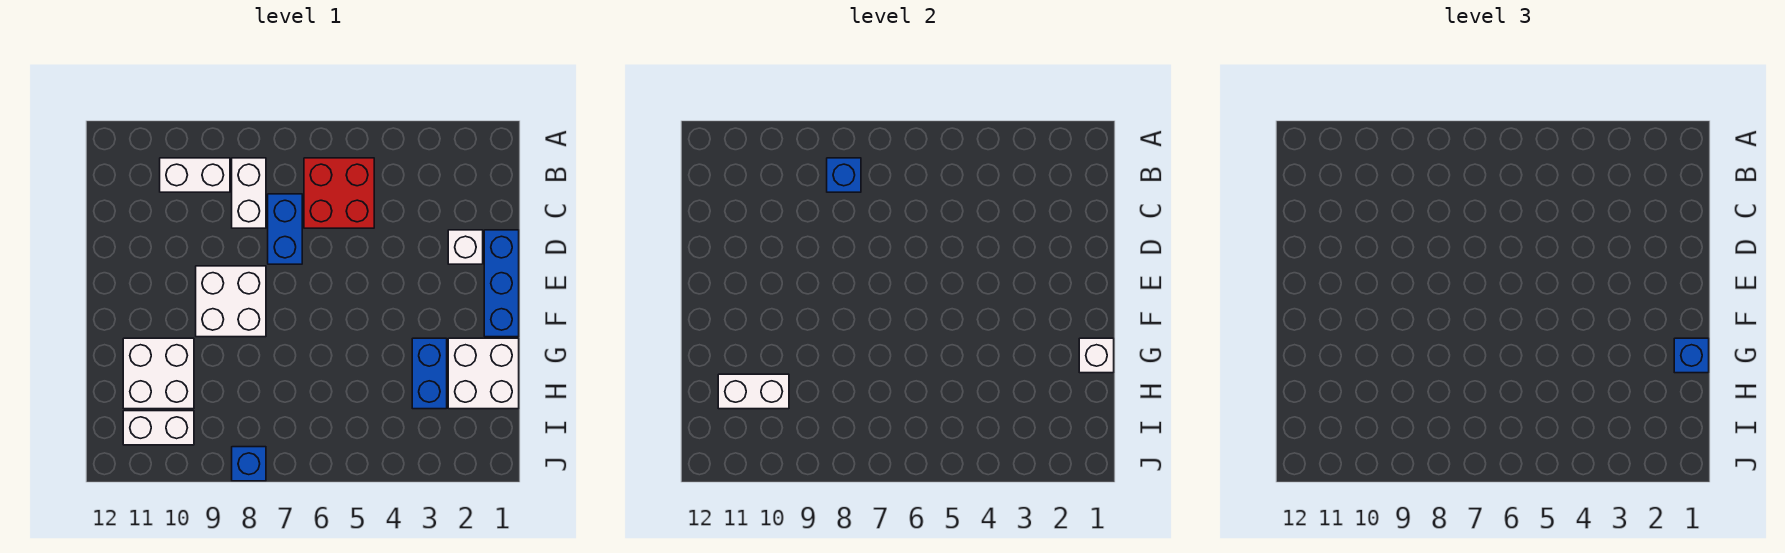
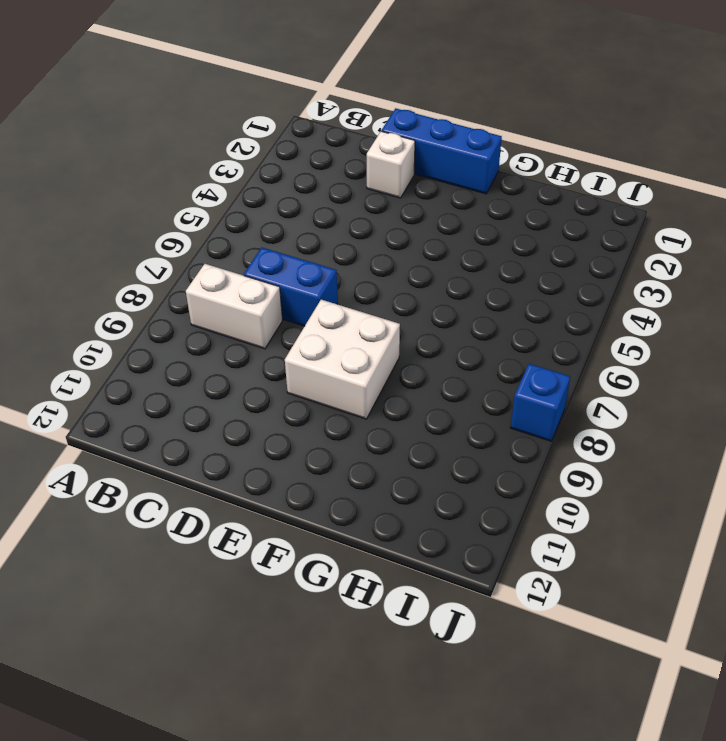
none -> red brick B5:C6 level 1
none -> white brick B9:B10 level 1
none -> white brick G1:H2 level 1

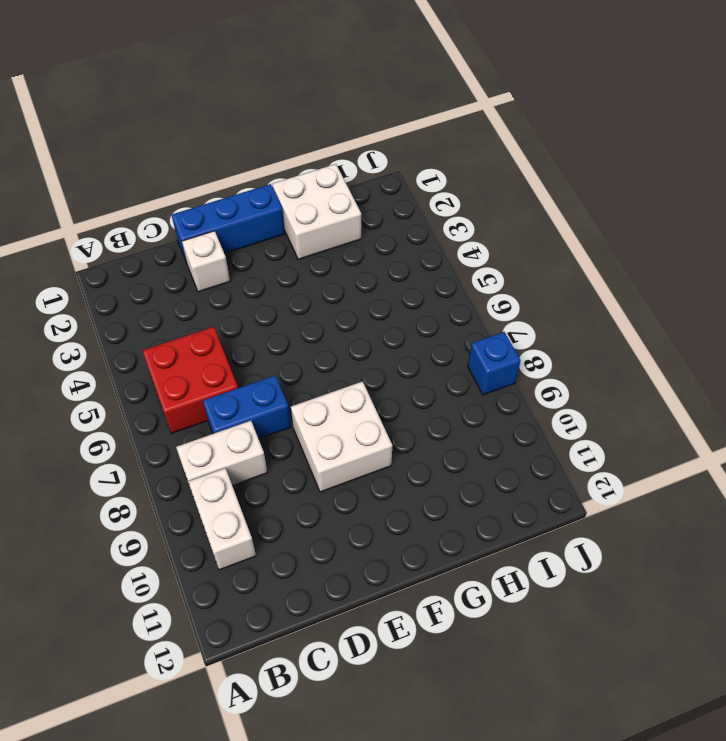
none -> blue brick G3:H3 level 1
none -> white brick G10:H11 level 1
none -> white brick I10:I11 level 1

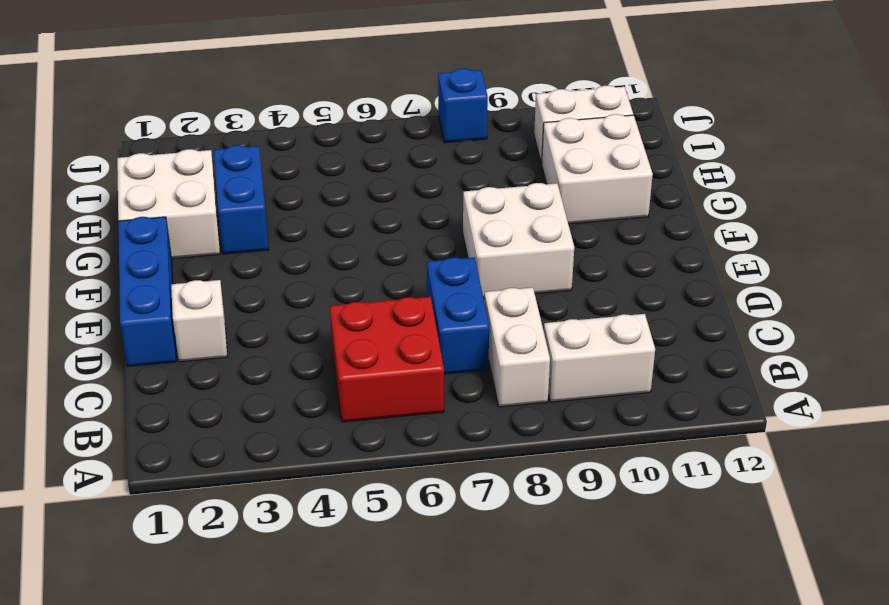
none -> blue brick B8 level 2
none -> white brick G1 level 2
none -> white brick H10:H11 level 2

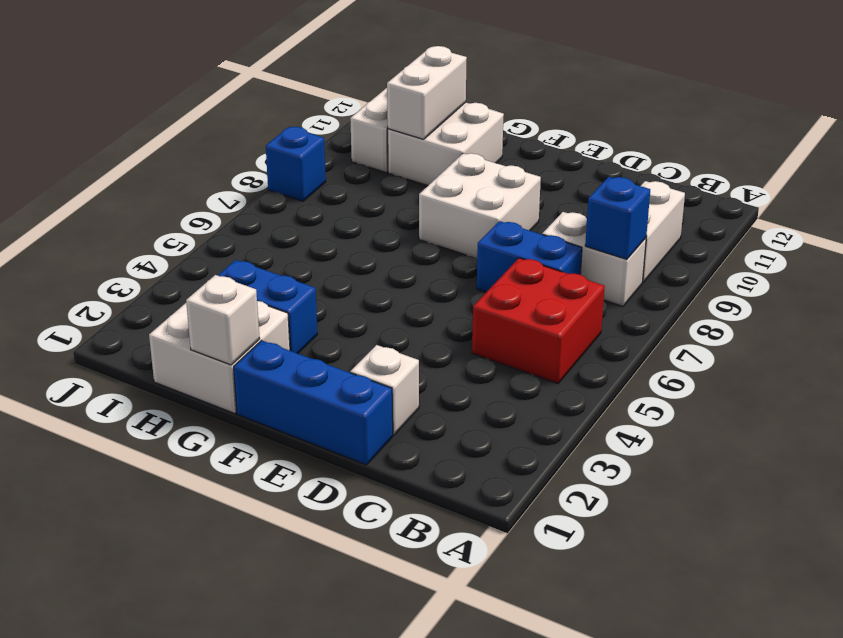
none -> blue brick G1 level 3

